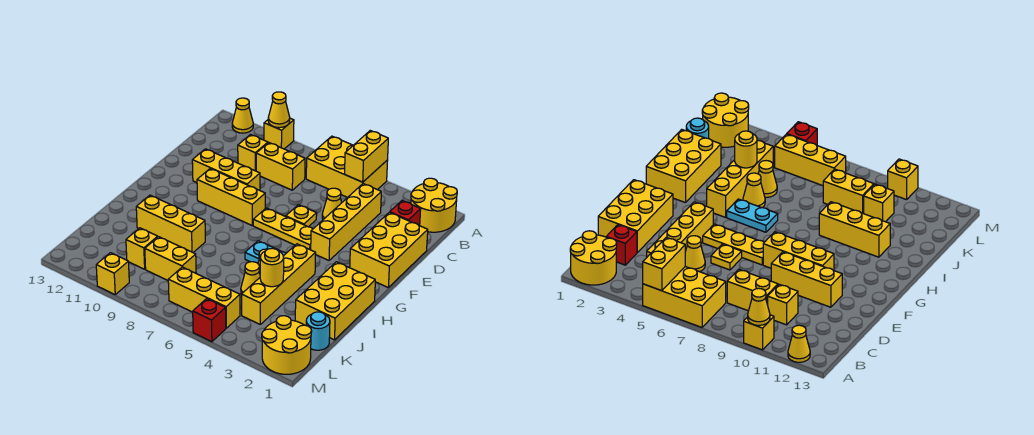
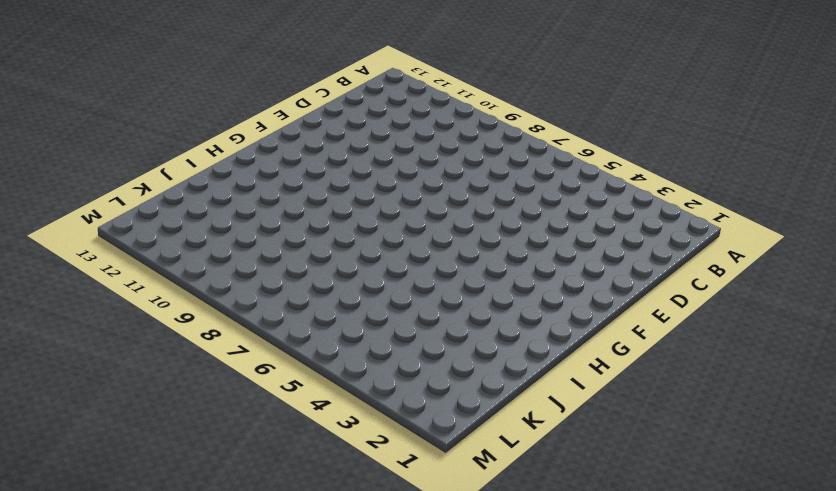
none -> yellow round brick A1:B2 level 1
none -> yellow brick A5:B7 level 1
none -> yellow brick A10 level 1
none -> yellow cone A12 level 1

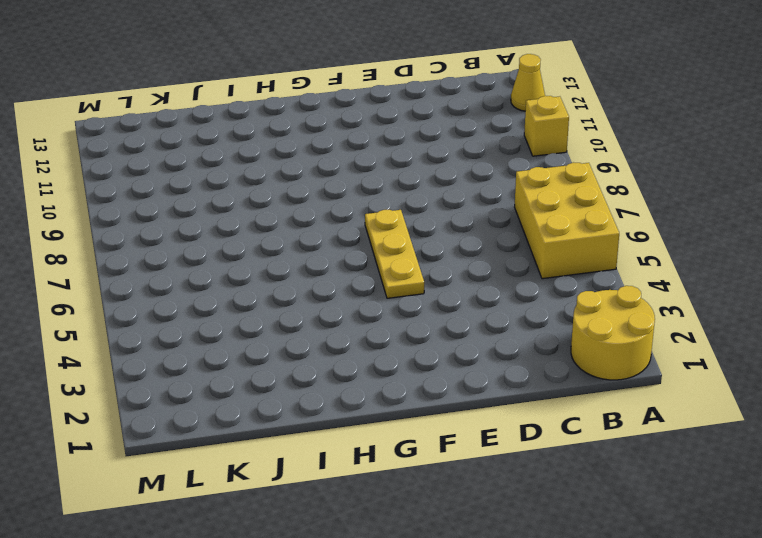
none -> red brick C2 level 1
none -> yellow brick C4:F4 level 1
none -> yellow brick C8:C9 level 1
none -> yellow brick C10 level 1

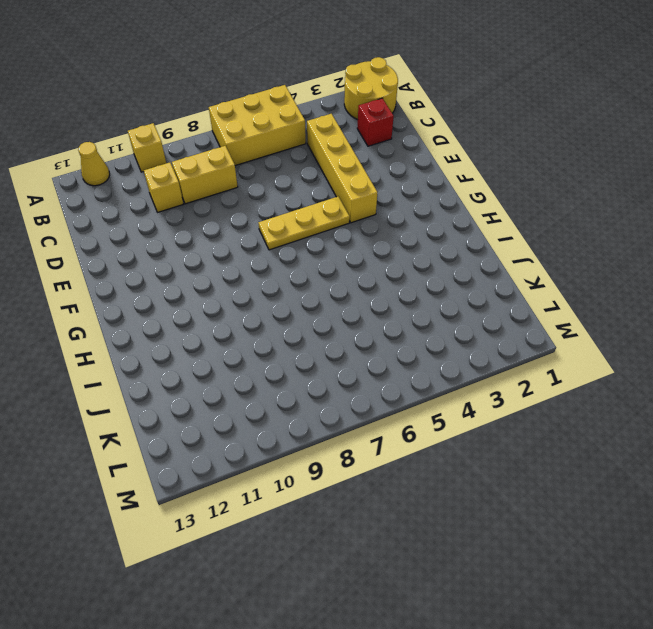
none -> yellow brick D1:F2 level 1
none -> yellow cone D5 level 1
none -> yellow plate E6 level 1
none -> yellow brick E9:E11 level 1

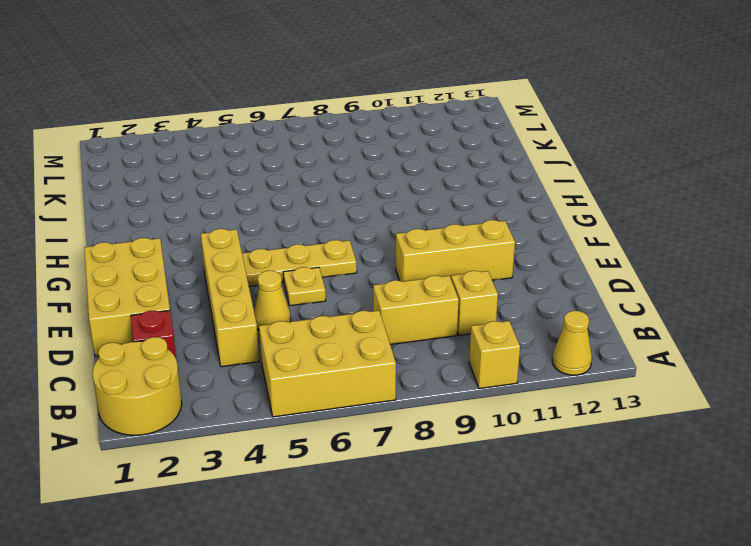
none -> yellow brick F8:F10 level 1
none -> yellow brick H1:J2 level 1
none -> yellow brick H4:K4 level 1
none -> cyan plate H5:H6 level 1

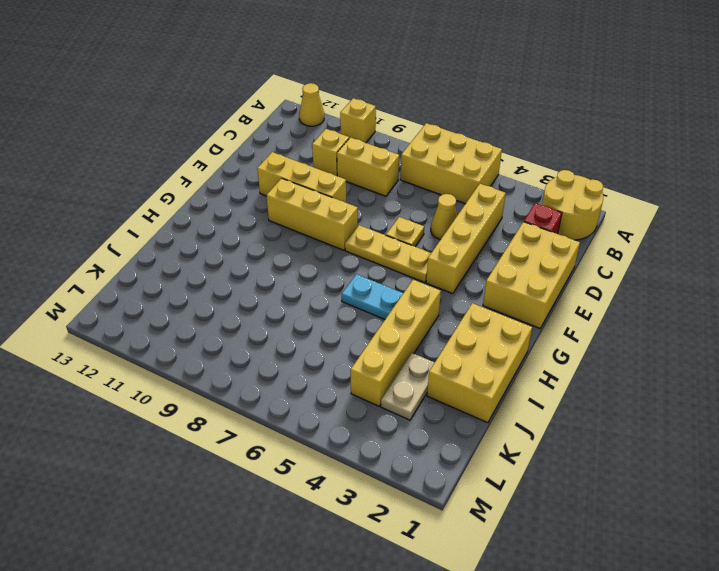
tan plate J3:K3 level 1 -> none
none -> yellow cone I5 level 1
none -> yellow brick I9:I11 level 1
none -> yellow cone J5 level 1
none -> cyan round brick K1 level 1

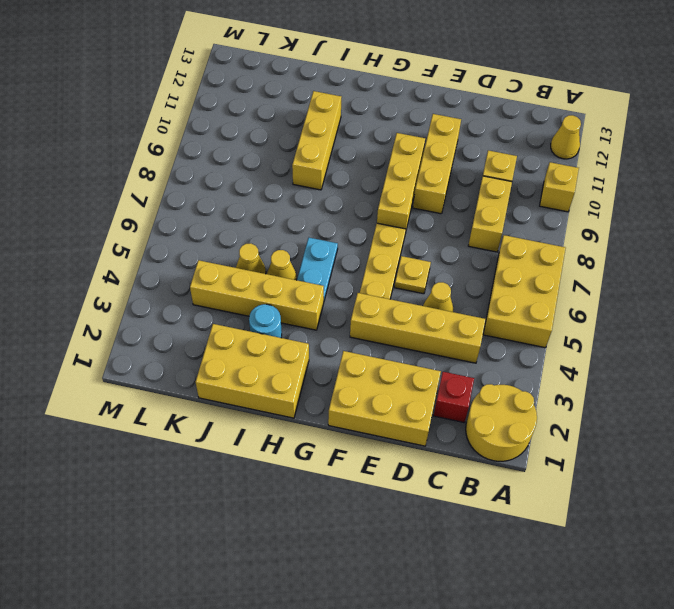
cyan round brick I3 level 1 -> cyan round brick K1 level 1
none -> yellow brick K8:K9 level 1
none -> yellow brick K10 level 1
none -> yellow round brick L1:M2 level 1
none -> yellow brick L5:L7 level 1

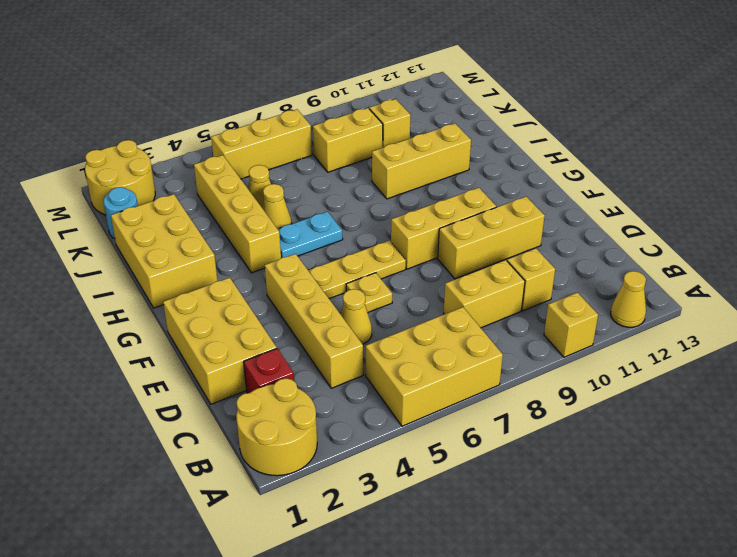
none -> red brick M5 level 1
none -> yellow brick M10 level 1
none -> yellow brick A5:B5 level 2
none -> yellow cone A10 level 2

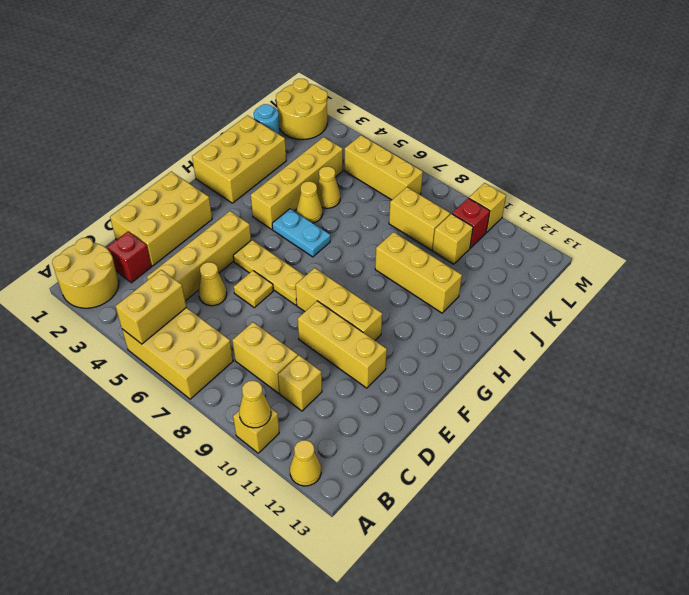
red brick L10 level 1 -> red brick M5 level 1
none -> yellow round brick J4 level 2

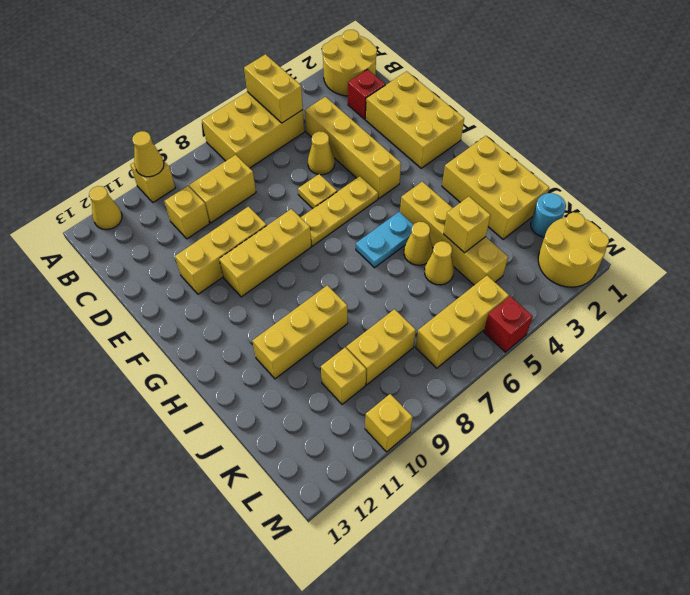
yellow brick J4 level 2 -> yellow round brick J4 level 2

